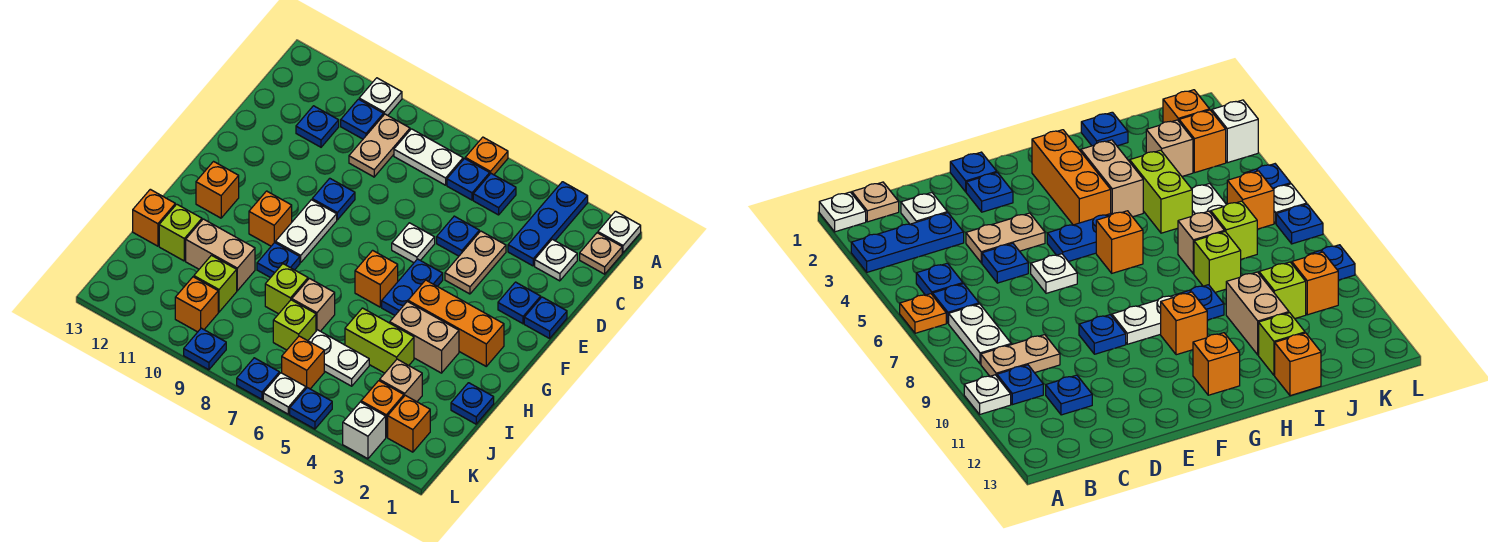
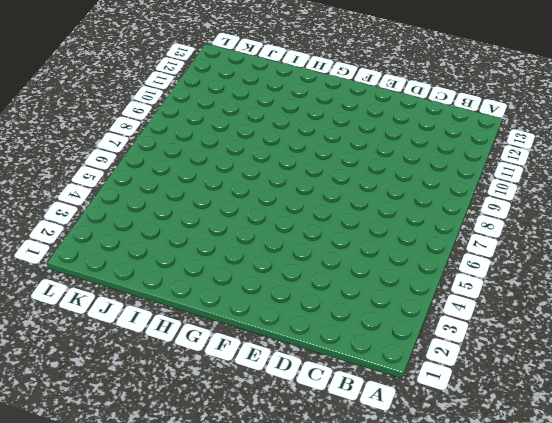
none -> white plate A1 level 1
none -> blue plate A3:C3 level 1
none -> orange plate A6 level 1
none -> white plate A10 level 1

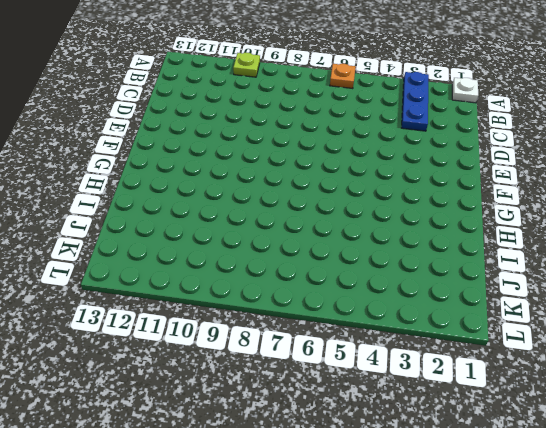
lime plate A10 level 1 -> white plate A10 level 1
none -> tan plate B1 level 1
none -> blue plate B5 level 1
none -> blue plate B6 level 1
none -> white plate B7:B8 level 1

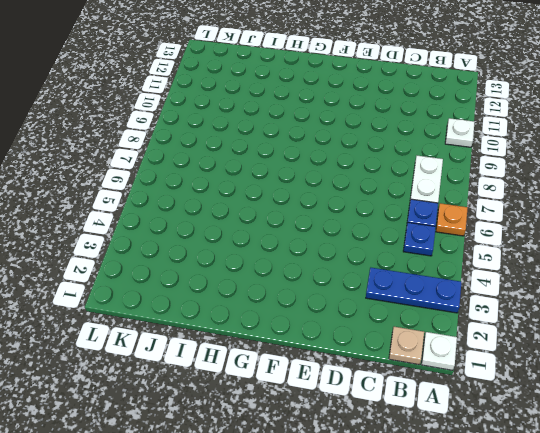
none -> tan plate B9:C9 level 1
none -> blue plate B10 level 1
none -> white plate C2 level 1
none -> blue plate C11 level 1

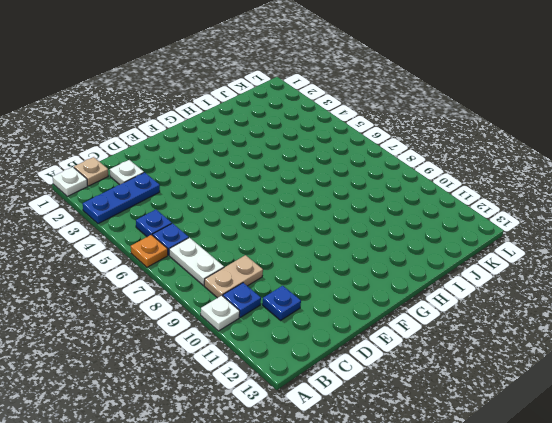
none -> tan plate D4:E4 level 1
none -> blue plate D5 level 1
none -> blue plate E1 level 1
none -> blue plate E2 level 1

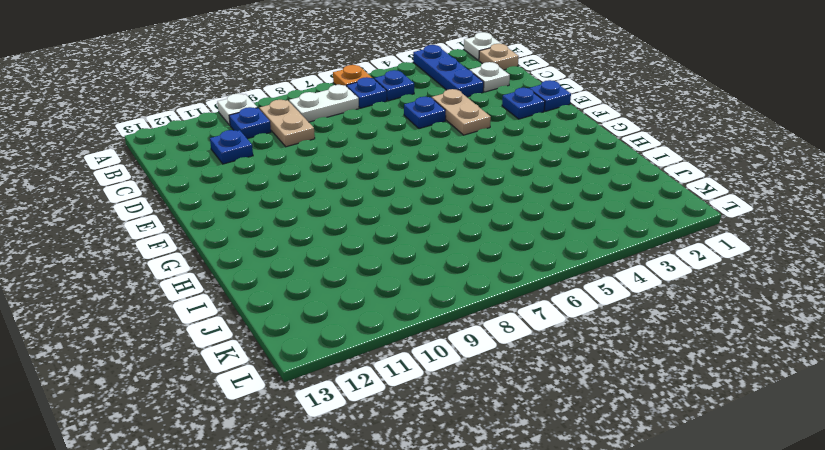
none -> white plate E6 level 1
none -> blue plate E9 level 1
none -> blue plate F5:G5 level 1
none -> white plate F9:G9 level 1

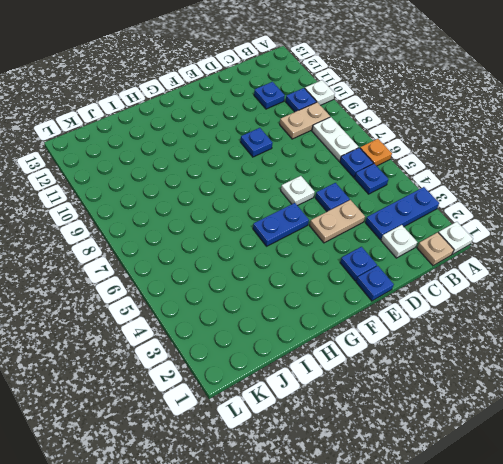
none -> white plate F9:G9 level 1
none -> orange brick G2:G4 level 1
none -> orange brick G6 level 1
none -> orange brick G10 level 1

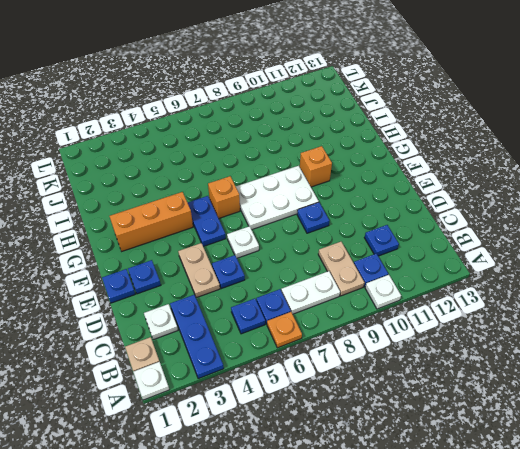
white plate F7:G9 level 1 -> white plate F9:G9 level 1
none -> orange brick G12 level 1
none -> tan brick H3:H4 level 1
none -> blue plate H9 level 1
none -> blue plate I1 level 1

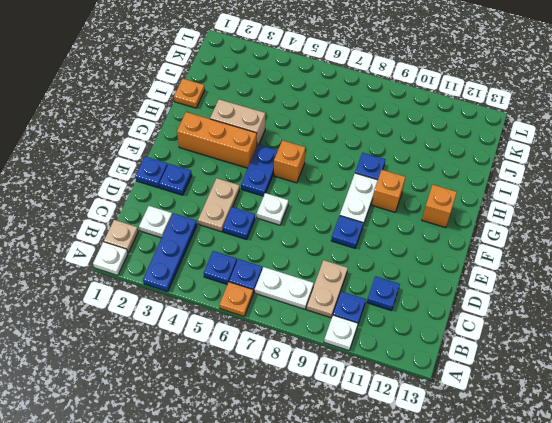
orange plate I1 level 1 -> blue plate I1 level 1
none -> lime brick I4:I5 level 1
none -> tan brick I7 level 1
none -> lime brick I8 level 1
none -> tan brick I10:I11 level 1

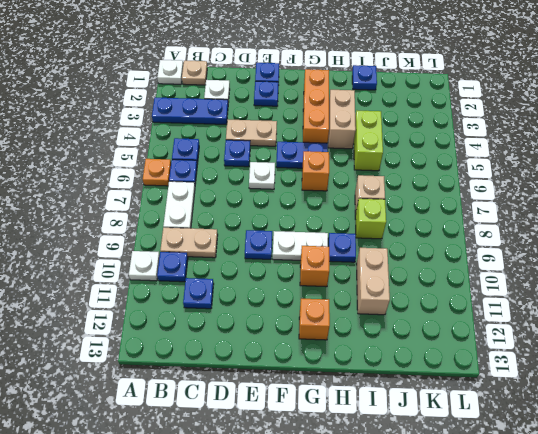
none -> lime brick I12 level 1
none -> orange brick I13 level 1
none -> tan brick J3 level 1
none -> white plate J5:J6 level 1

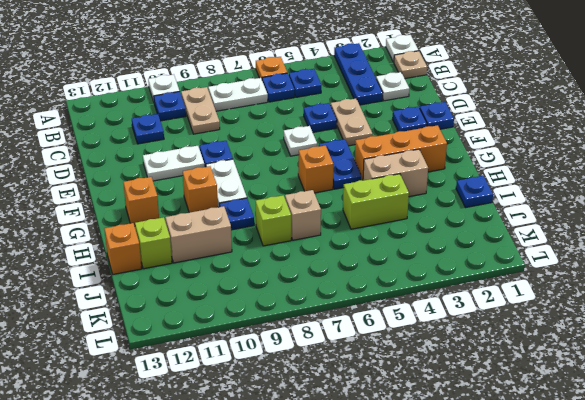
white plate E10:E11 level 1 -> white plate J5:J6 level 1
none -> tan brick J3 level 1
none -> lime brick J7 level 1
none -> lime brick J10 level 1
none -> orange brick K2 level 1

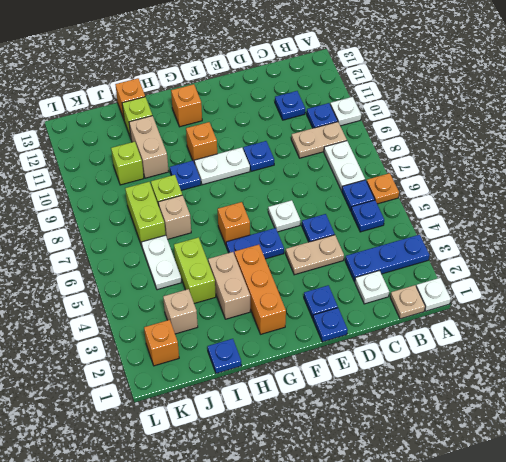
lime brick J7:J8 level 1 -> lime brick J7 level 1
none -> orange brick K3 level 1
none -> orange brick K6 level 1
none -> orange brick K10 level 1
none -> white brick L3 level 1

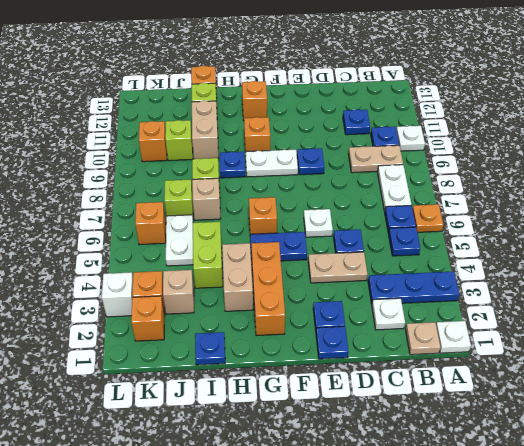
none -> blue plate L5 level 1
none -> white plate L6 level 1
none -> blue plate L7 level 1
none -> blue plate L9 level 1

